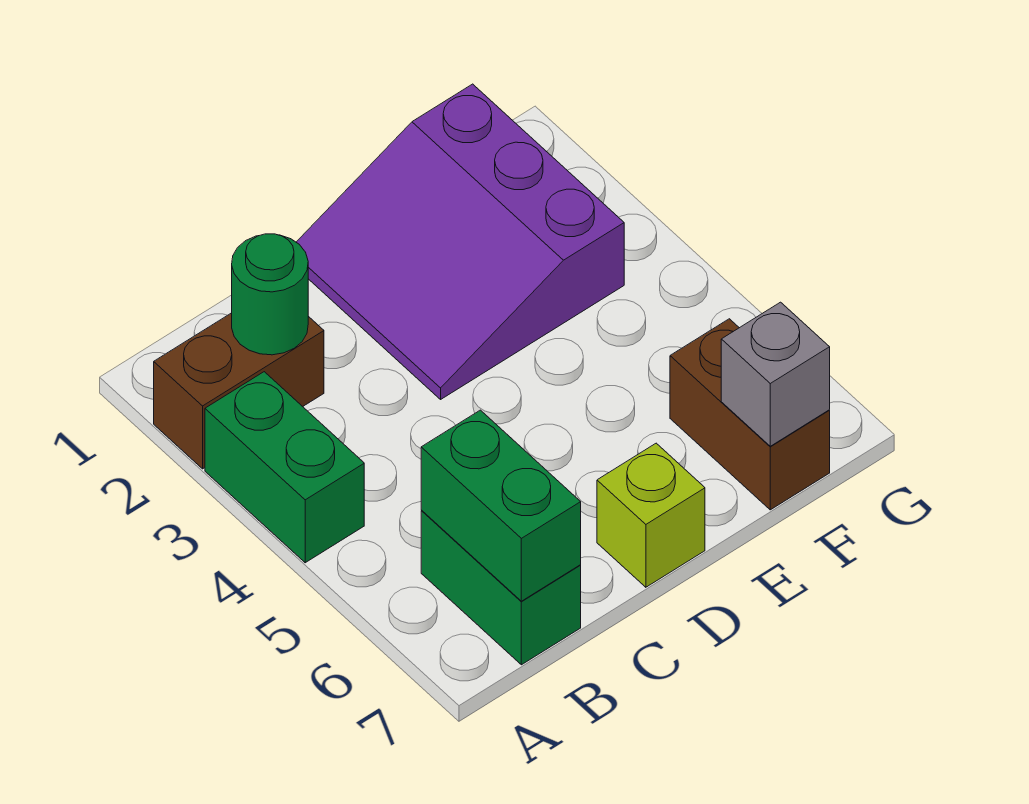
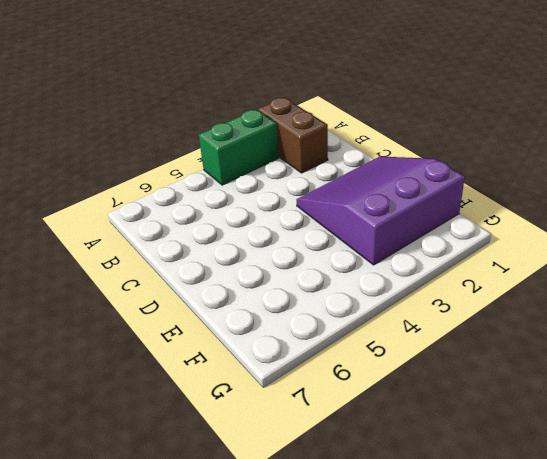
none -> green brick B6:B7 level 1
none -> lime brick D7 level 1

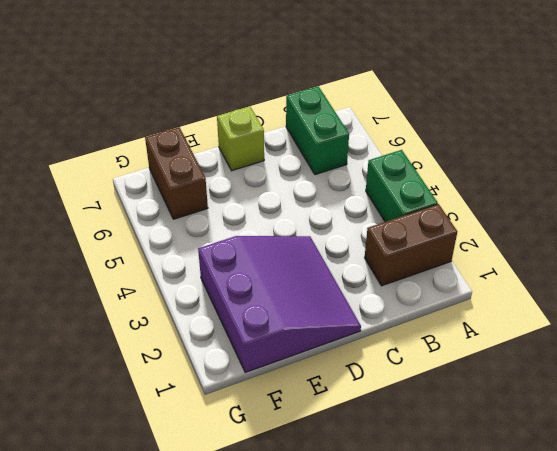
none -> green round brick B2 level 2
none -> green brick B6:B7 level 2

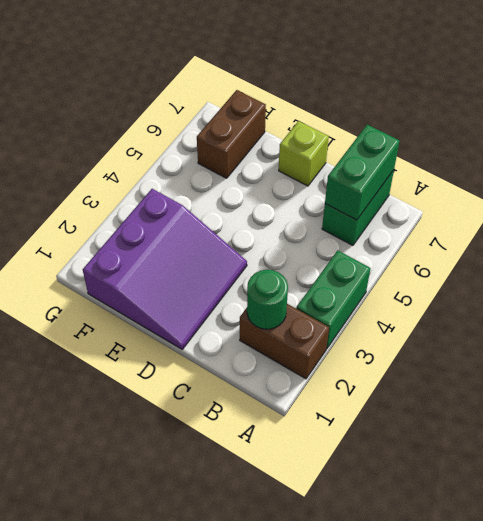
none -> grey brick F7 level 2

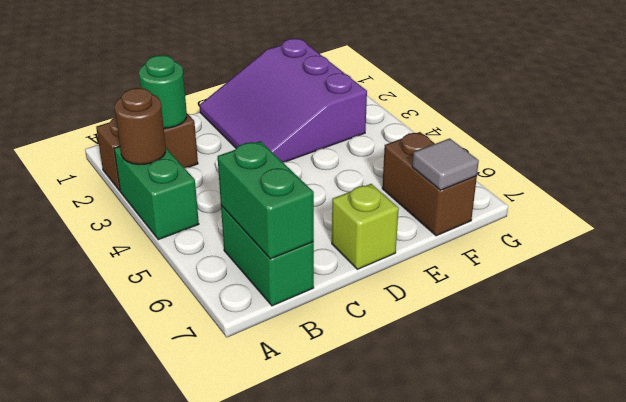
brown round brick A3 level 2 -> none
grey tile F7 level 2 -> grey brick F7 level 2

